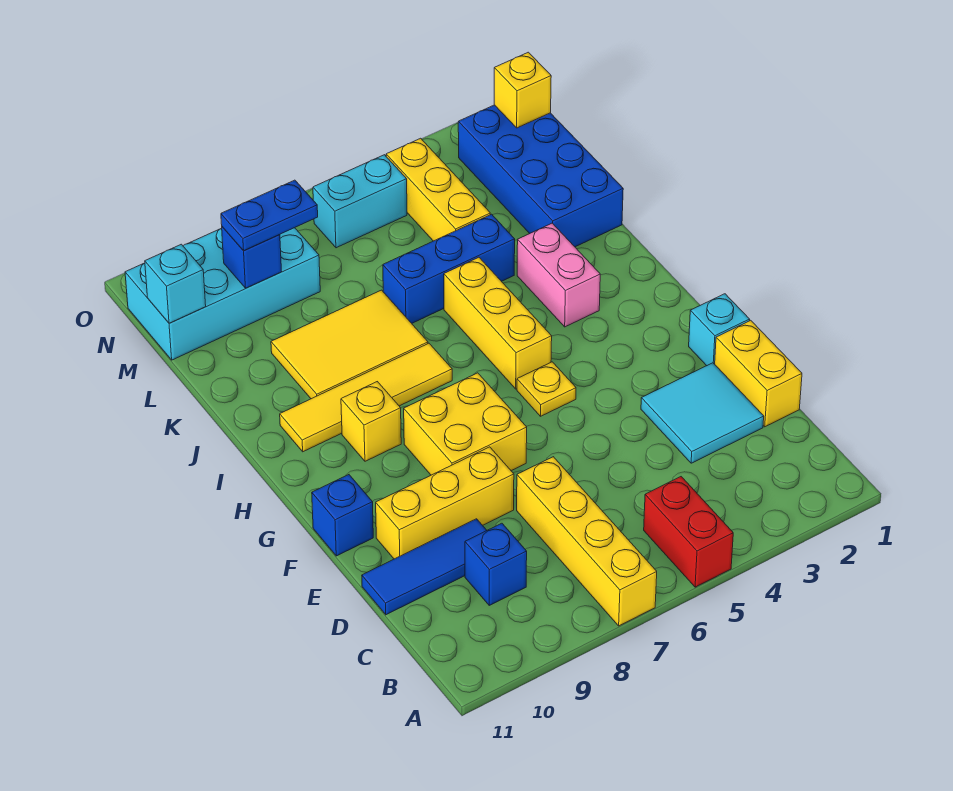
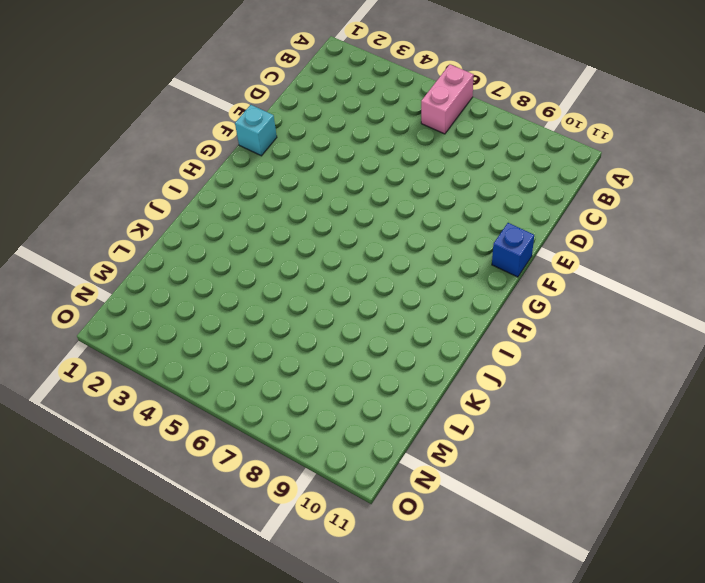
pink brick A6:B6 level 1 -> pink brick I3:J3 level 1
none -> red brick A5:B5 level 1
none -> yellow brick A7:D7 level 1
none -> blue brick C9 level 1

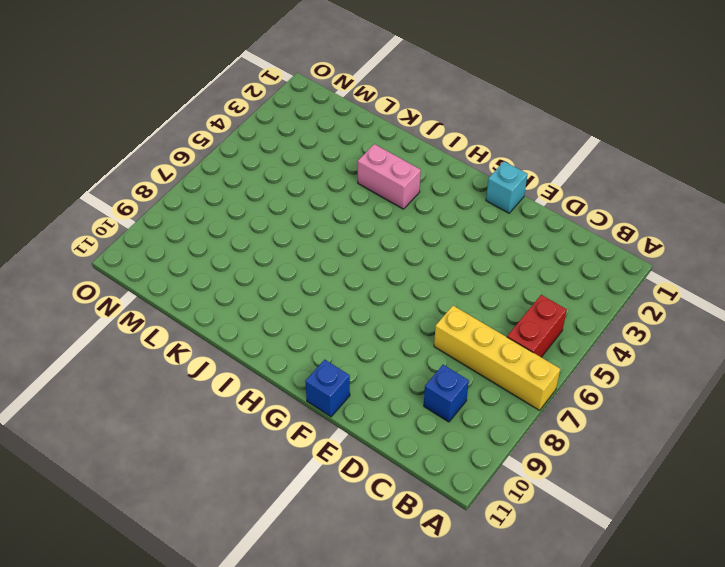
red brick B5:B6 level 1 -> red brick A5:B5 level 1
none -> yellow brick D1:E1 level 1
none -> cyan tile D2:E3 level 1
none -> blue tile D9:D11 level 1

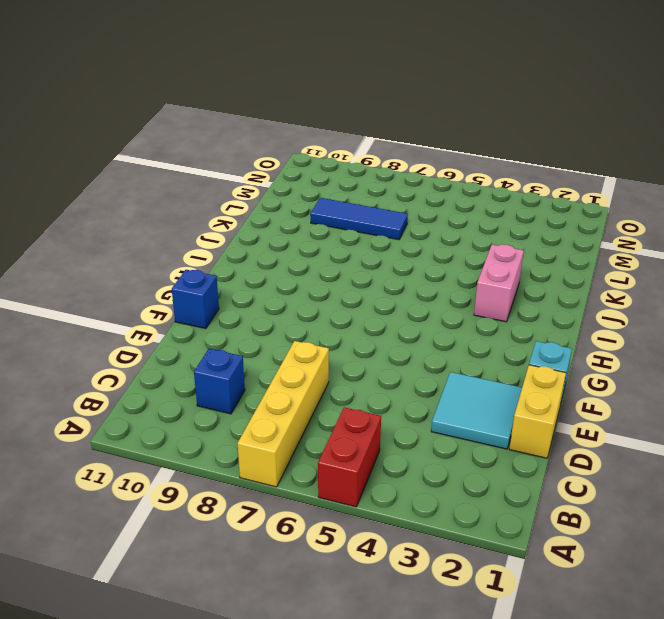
blue tile L7:L9 level 1 -> blue tile D9:D11 level 1
none -> yellow brick E8:E10 level 1
none -> yellow brick F7:G8 level 1
none -> yellow plate G5 level 1

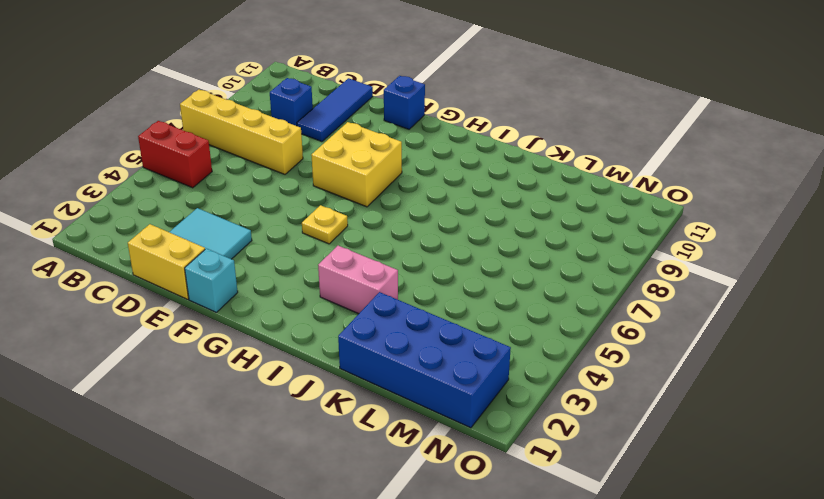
none -> yellow brick E8:E10 level 1
none -> yellow brick H5:J5 level 1
none -> yellow brick H9 level 1

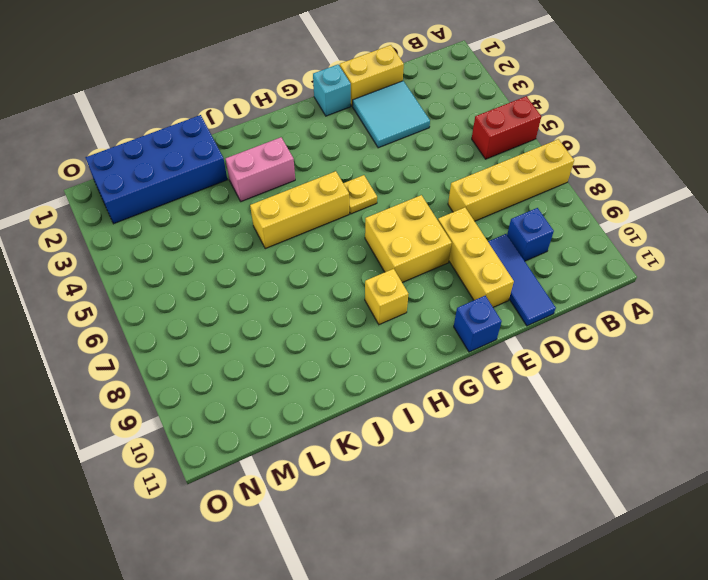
none -> yellow tile I7:I10 level 1
none -> yellow tile J7:K9 level 1
none -> blue brick K4:K6 level 1

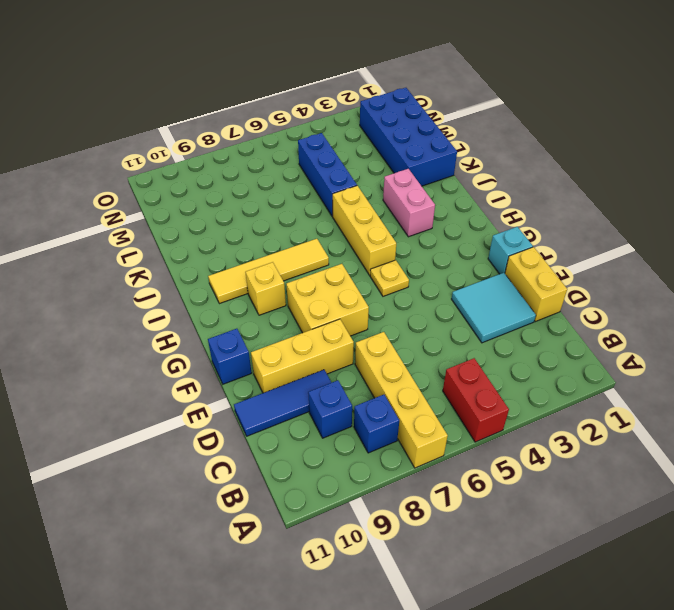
blue brick B8 level 1 -> blue brick M9 level 2
blue brick K5:M5 level 1 -> blue brick K4:K6 level 1
none -> yellow tile J7:K9 level 1
none -> yellow brick L4:N4 level 1
none -> cyan brick M8:N11 level 1

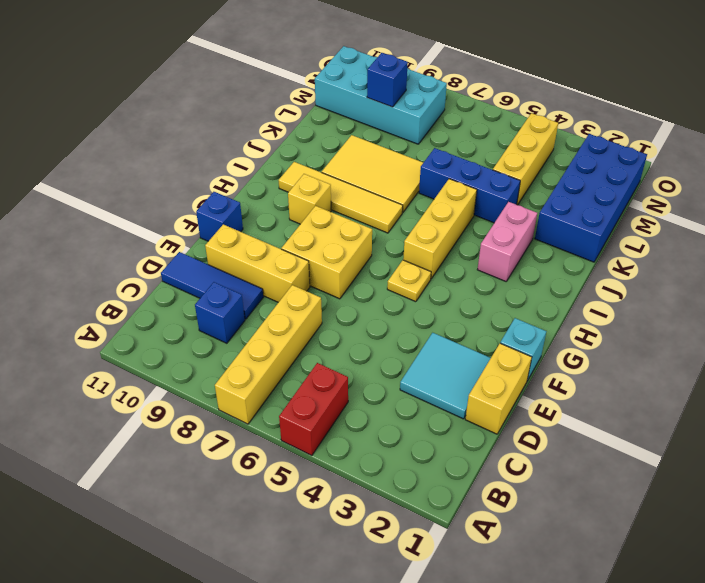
none -> cyan brick N5:N6 level 1
none -> cyan brick M11 level 2
none -> yellow brick N1 level 2

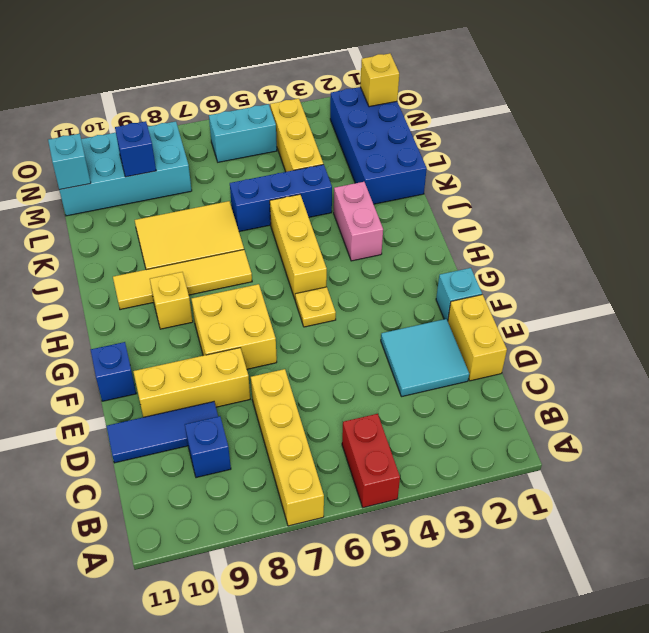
none -> blue plate M8:M9 level 3

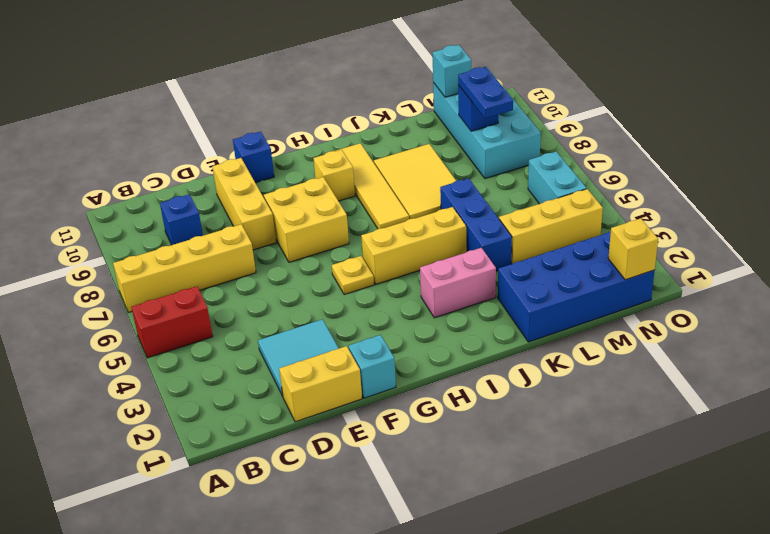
none -> blue tile D9:D11 level 1

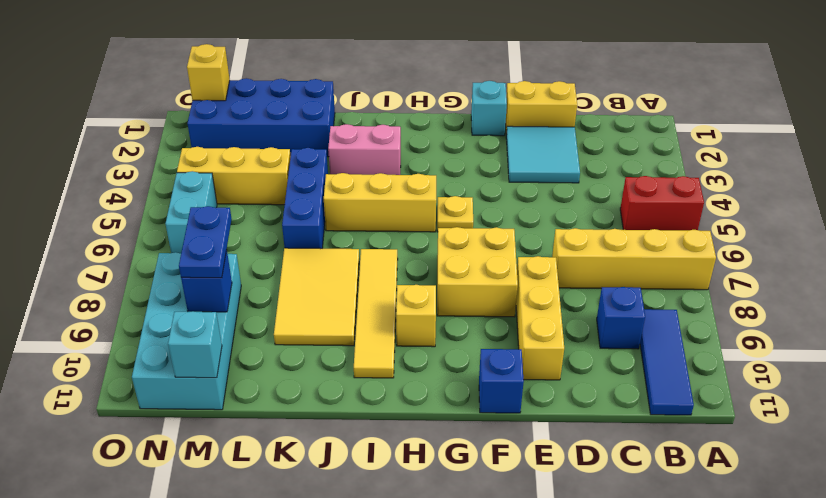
blue tile B9:B11 level 1 -> blue tile D9:D11 level 1

